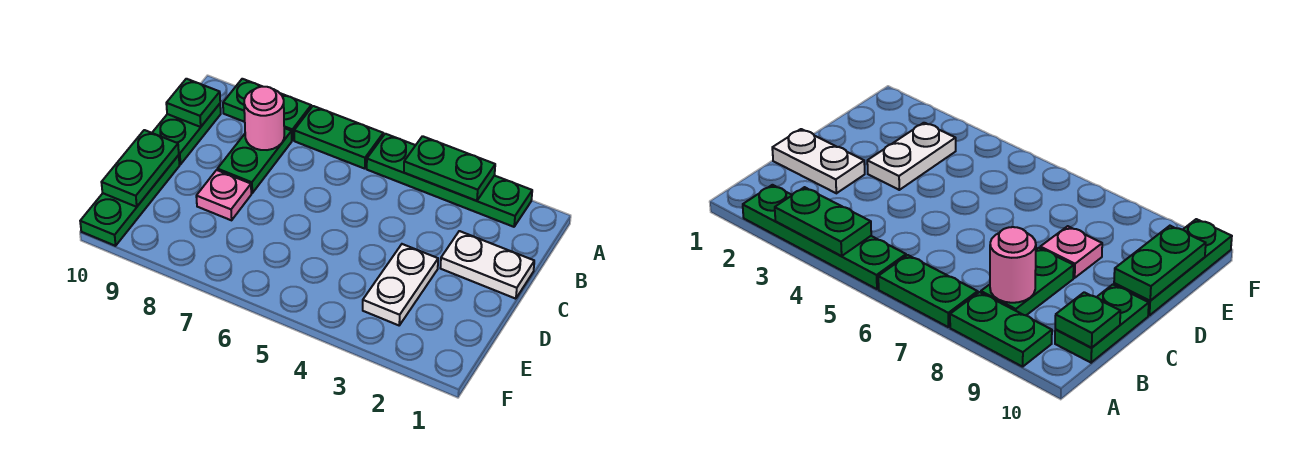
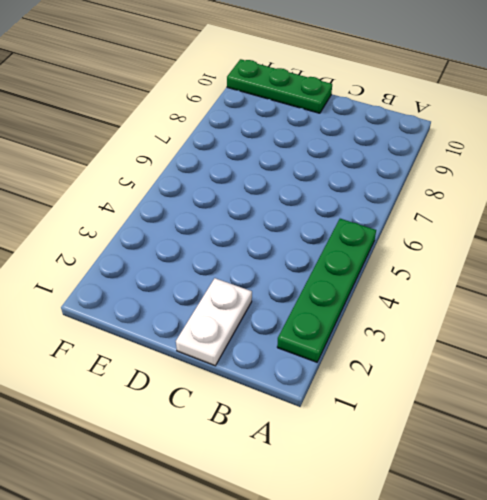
none -> green plate A6:A7 level 1
none -> green plate A8:A9 level 1
none -> green plate B8:C8 level 1

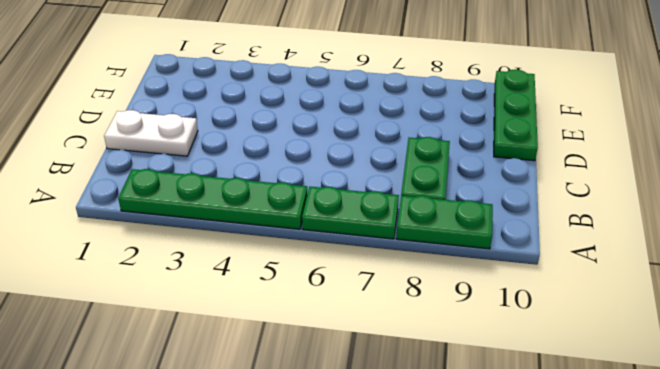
none -> green plate B10:C10 level 1
none -> white plate D3:E3 level 1
none -> pink plate D8 level 1

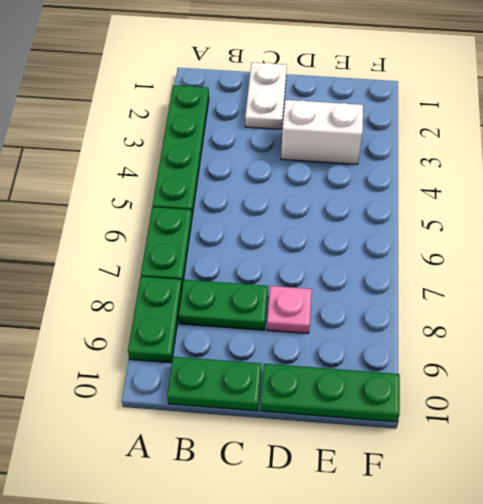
white brick D3:E3 level 1 -> white plate D3:E3 level 1
none -> green plate A3:A4 level 2
none -> pink round brick B8 level 2
none -> green plate B10 level 2

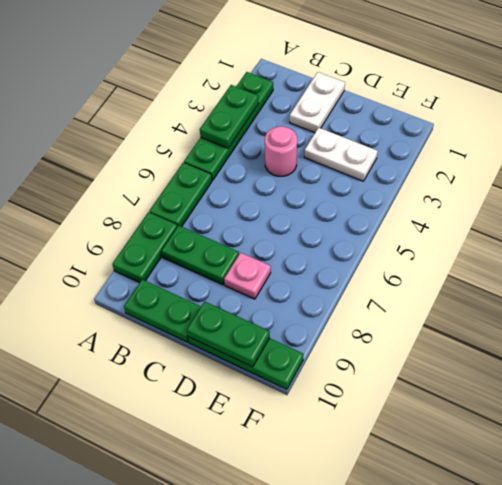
pink round brick C4 level 1 -> pink round brick B8 level 2
none -> green plate B10 level 2

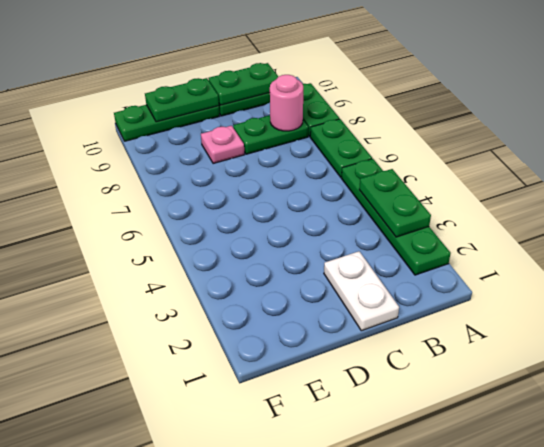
green plate B10:C10 level 2 -> green plate B10 level 2
none -> white plate D3:E3 level 1

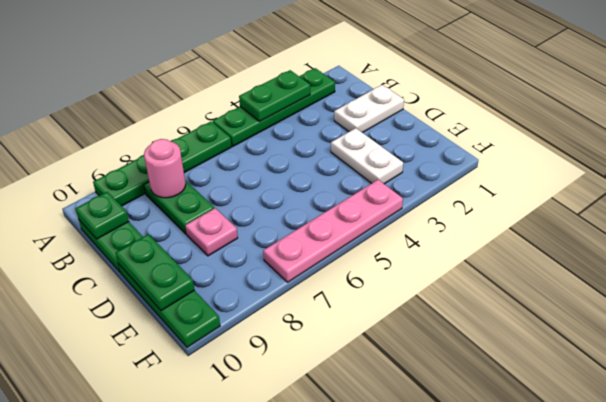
pink plate F4:F7 level 1 -> none

